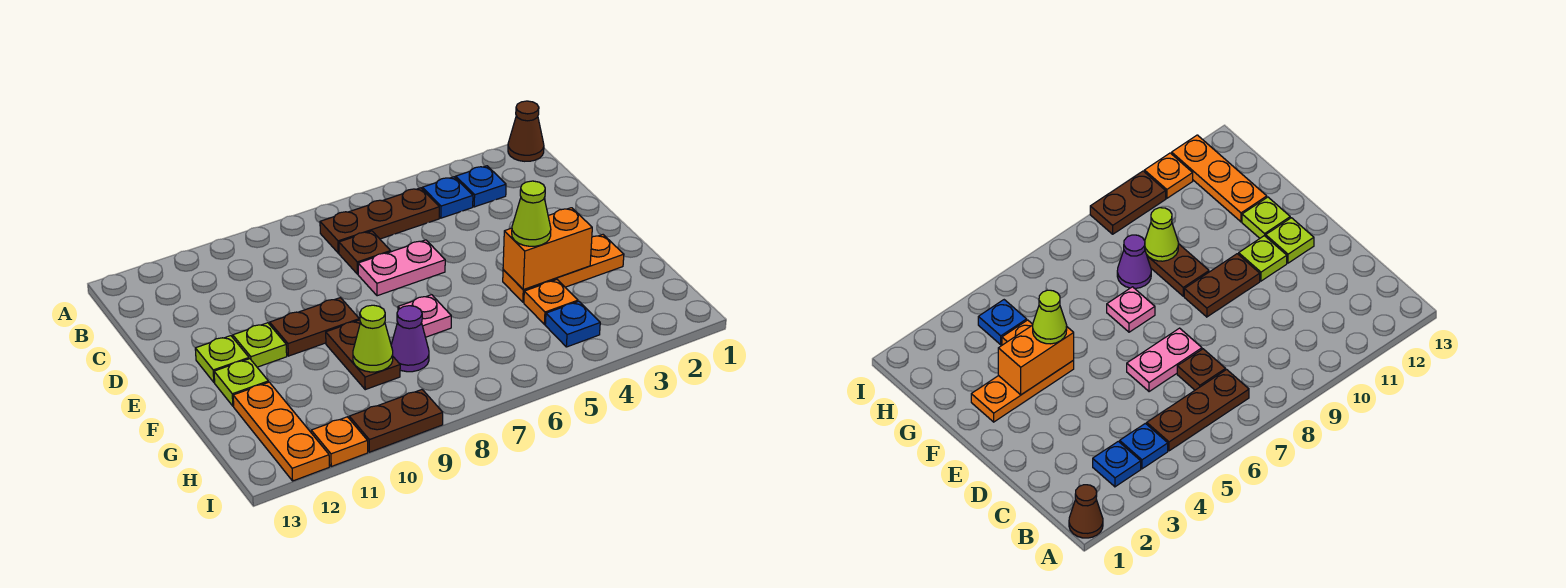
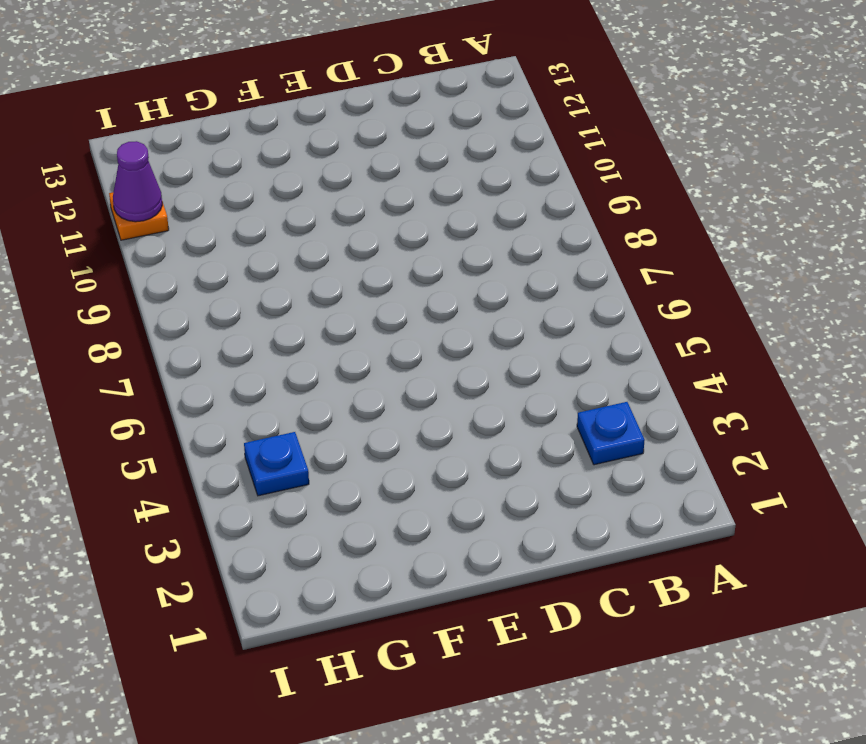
purple cone I11 level 2 -> purple cone G8 level 1
none -> brown cone A1 level 1
none -> blue plate B4 level 1
none -> brown plate B5:B7 level 1

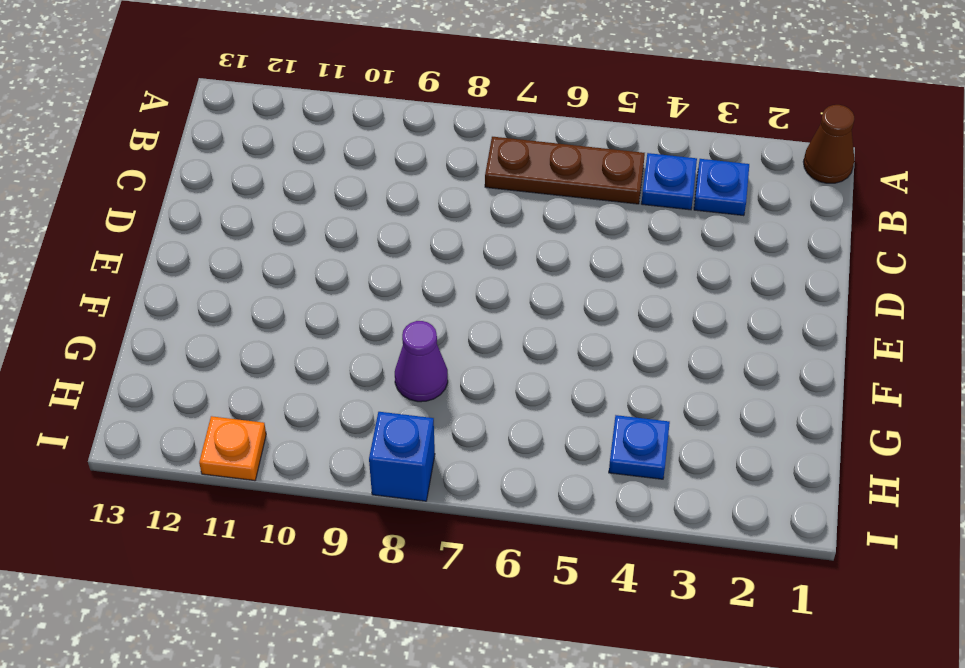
blue brick I8 level 1 -> none
none -> brown plate C7 level 1
none -> pink plate D6:D7 level 1
none -> brown plate E9:E10 level 1

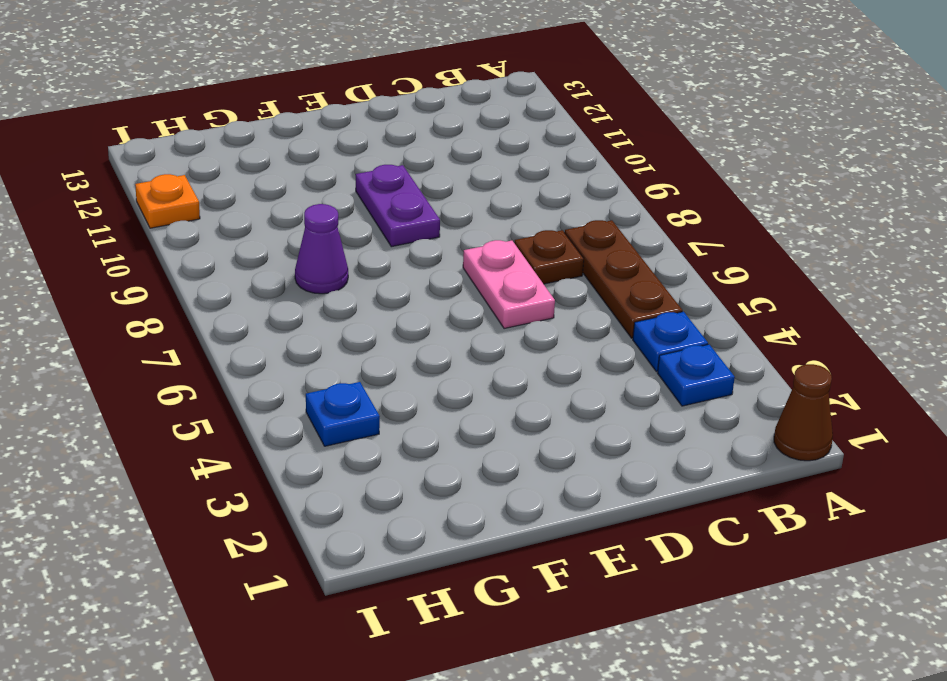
purple plate E9:E10 level 1 -> brown plate E9:E10 level 1
none -> lime plate E11 level 1
none -> lime plate E12 level 1
none -> orange plate F2:F4 level 1

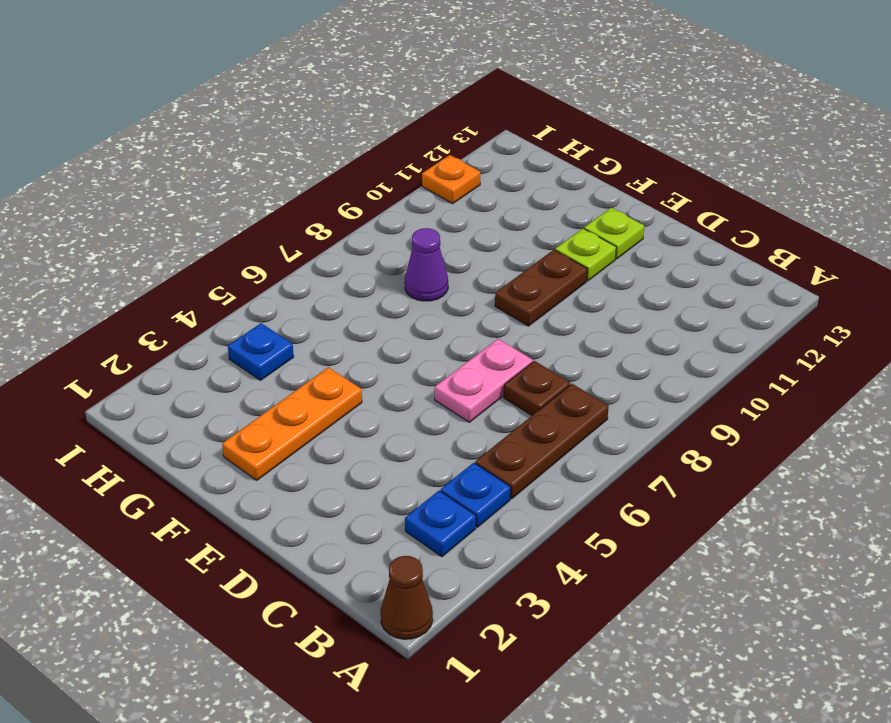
none -> pink plate F7 level 1
none -> brown plate F9:G9 level 1
none -> lime plate F12 level 1

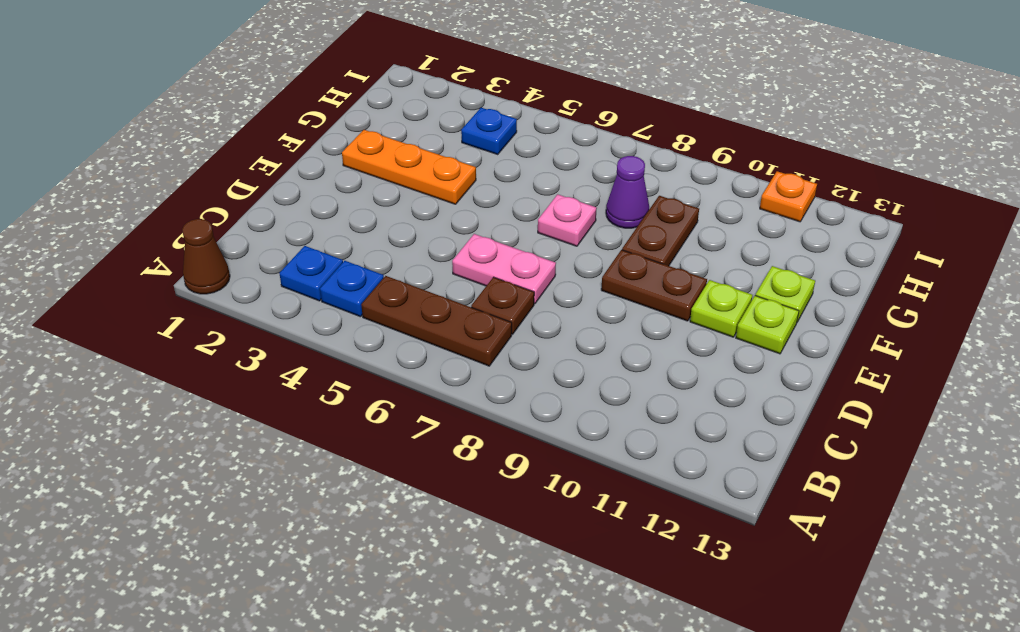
none -> orange plate G4 level 1
none -> orange plate G12:I12 level 1
none -> brown plate I9:I10 level 1

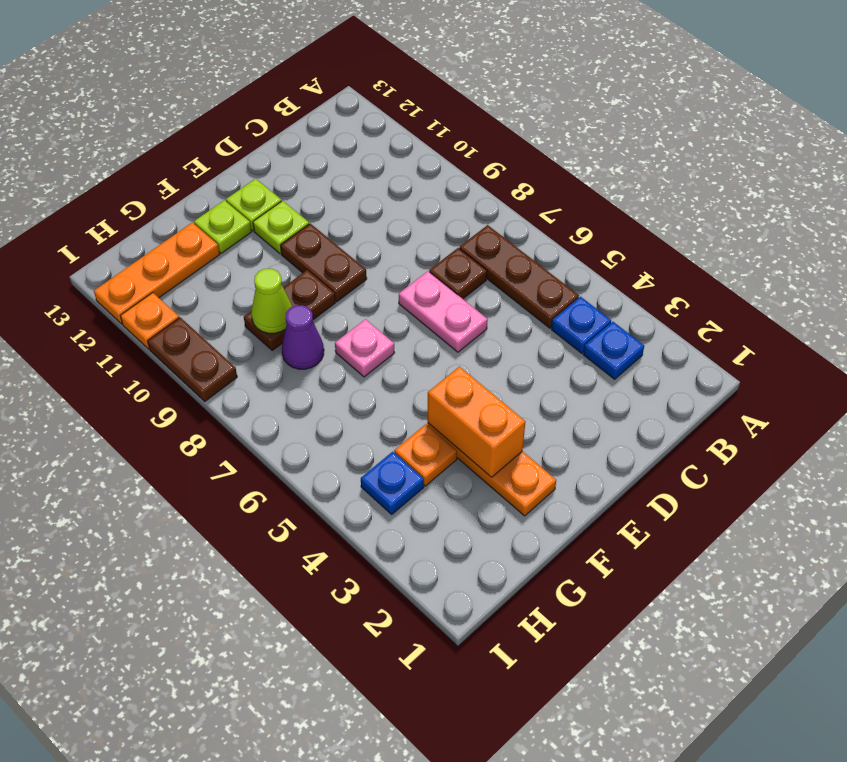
none -> brown cone A1 level 1
none -> lime cone F4 level 3

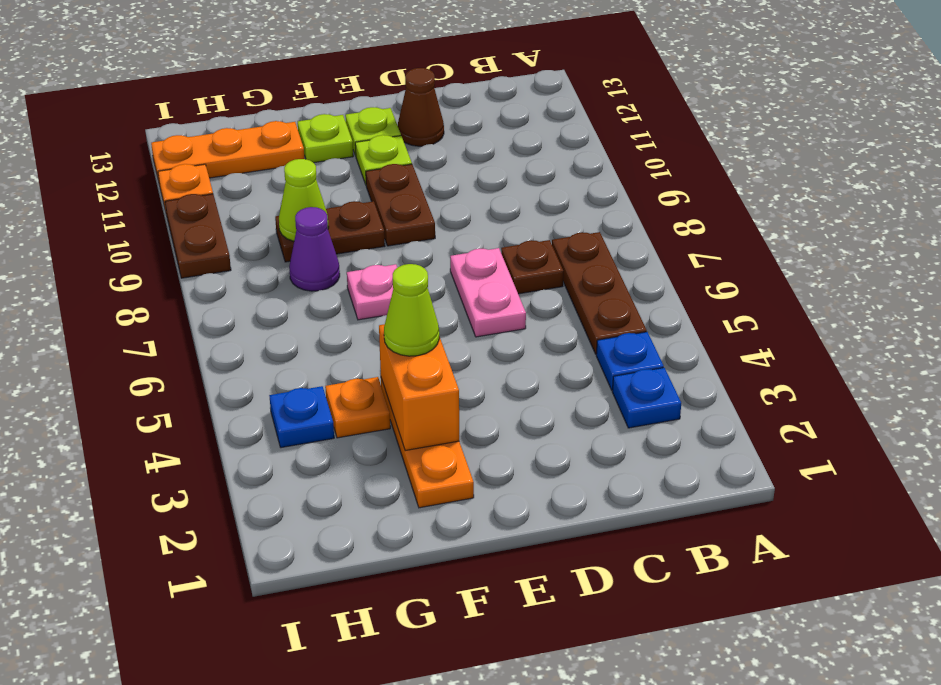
brown cone D12 level 1 -> brown cone A1 level 1

